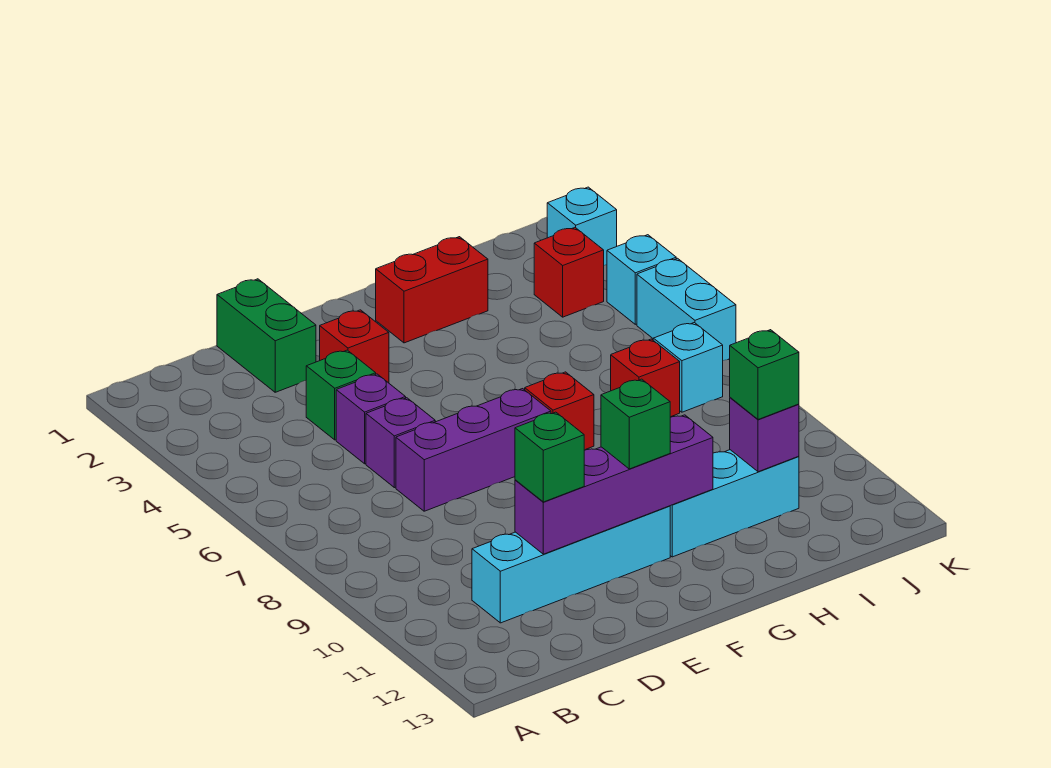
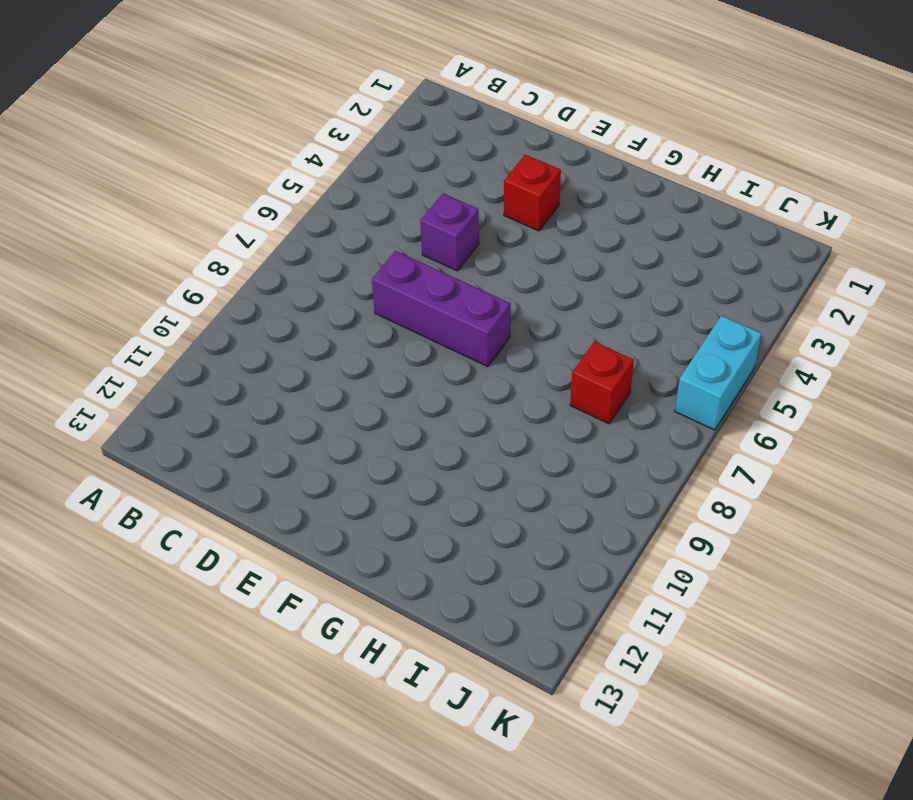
none -> cyan brick C11:F11 level 1
none -> green brick D1:D2 level 1
none -> green brick D4 level 1

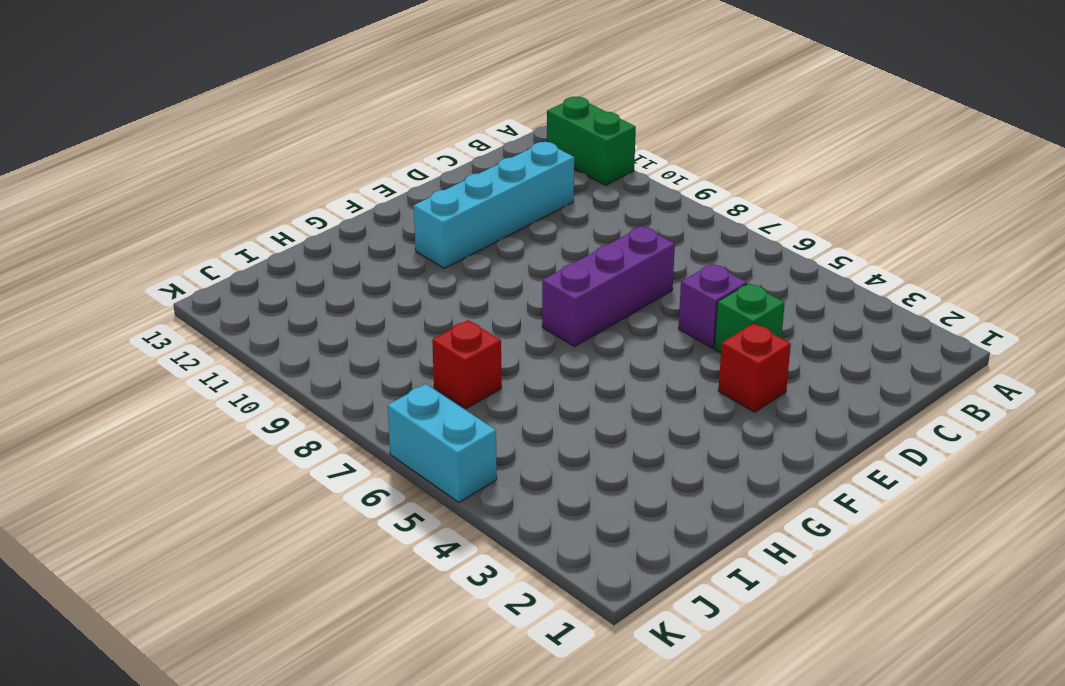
green brick A11:A12 level 1 -> green brick D1:D2 level 1
none -> purple brick D6 level 1
none -> red brick G2:H2 level 1
none -> red brick G7 level 1

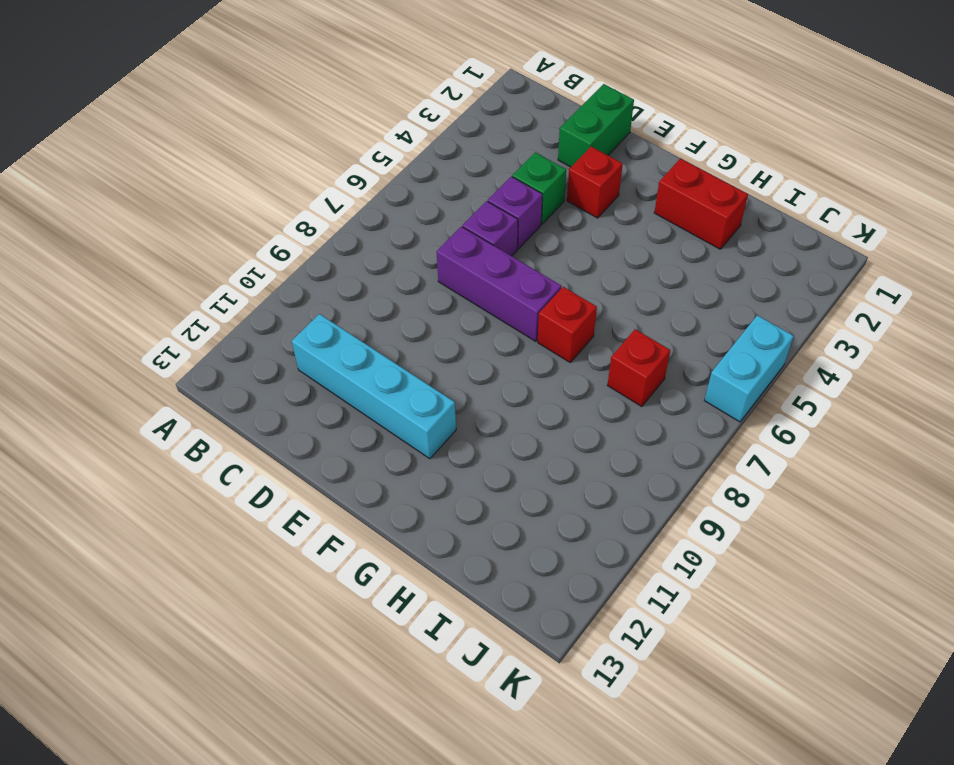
none -> cyan brick G11:I11 level 1
none -> red brick J3 level 1
none -> cyan brick J7 level 1

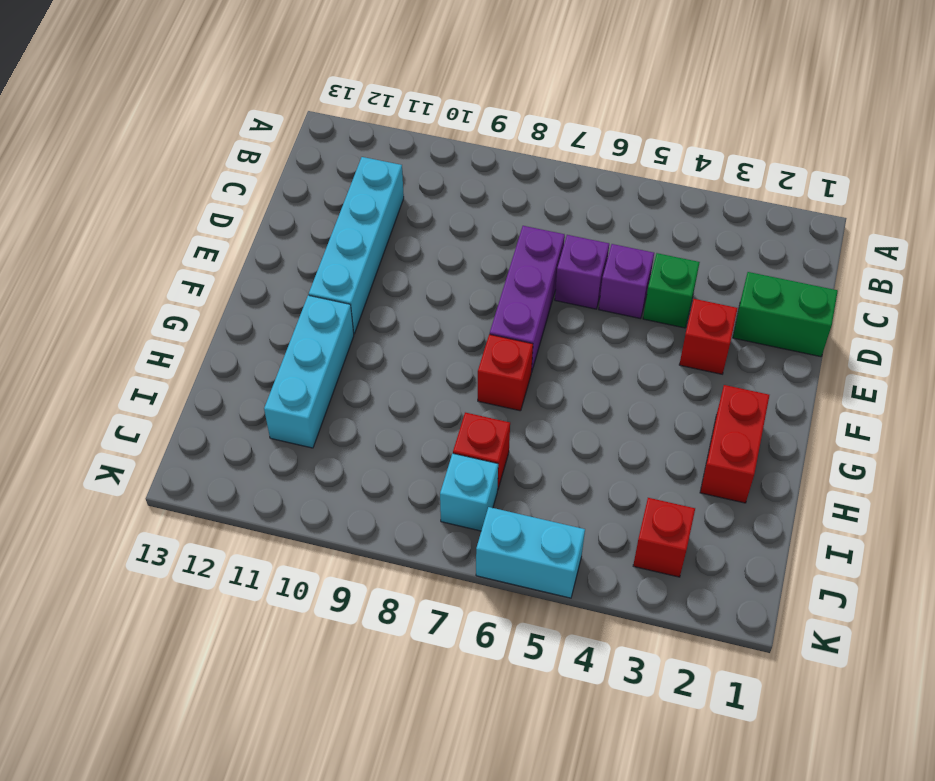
none -> cyan brick K2 level 1
none -> cyan brick K4 level 1
none -> purple brick D11:G11 level 2

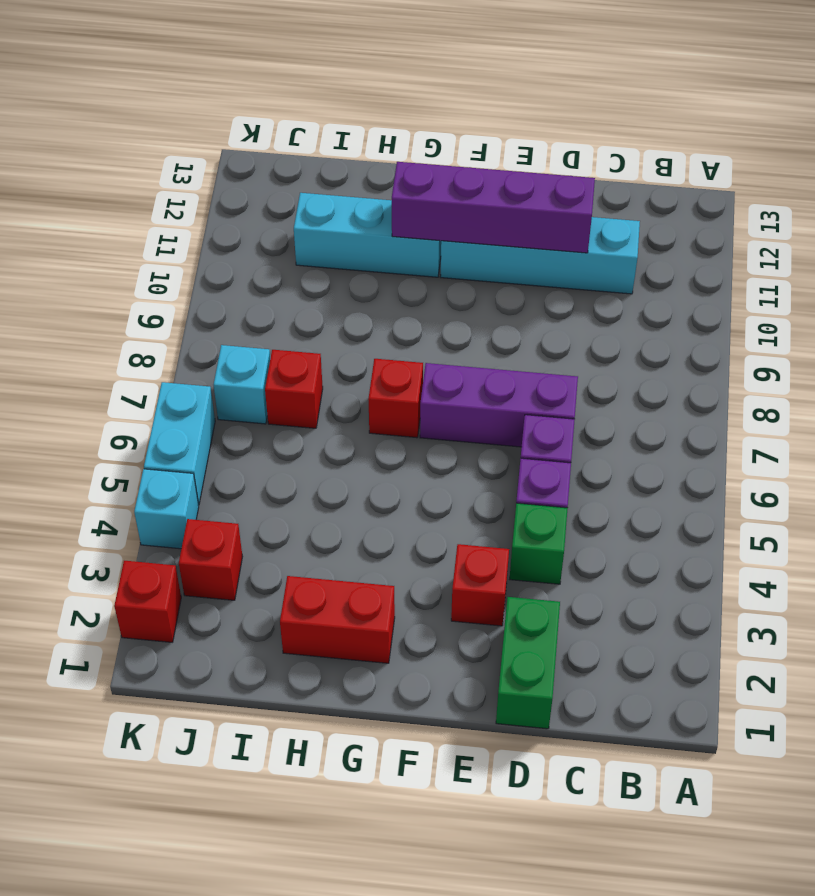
red brick K2 level 1 -> cyan brick K2 level 1
none -> purple brick I11 level 2
none -> green brick D11 level 3
none -> green brick F11 level 3

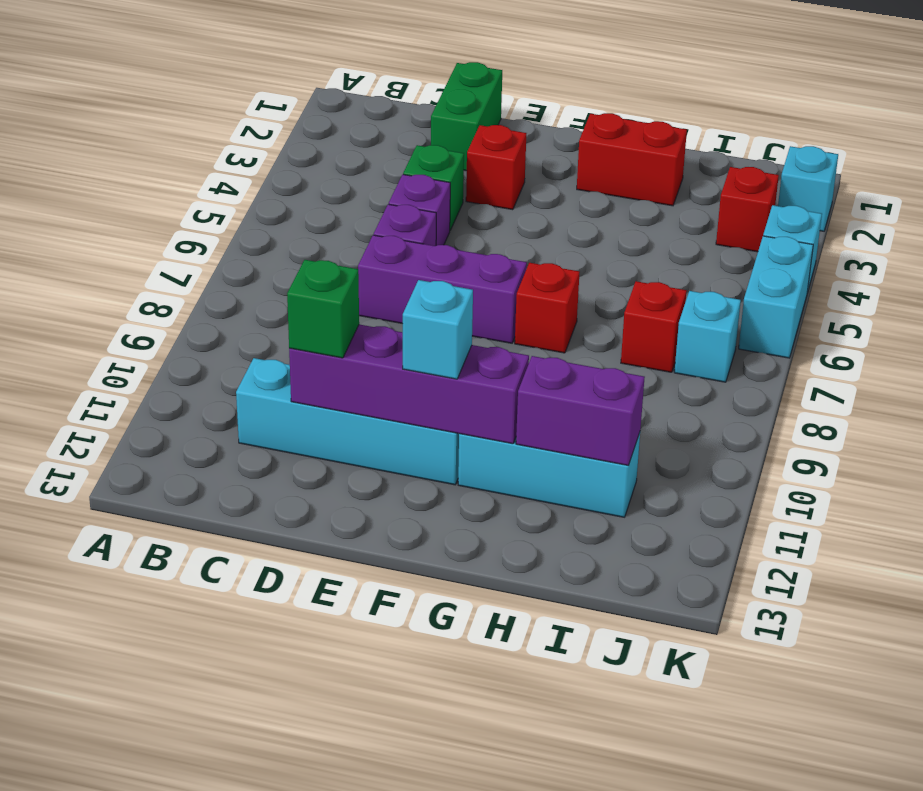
cyan brick F11 level 3 -> green brick F11 level 3
purple brick H11:I11 level 2 -> purple brick I11 level 2
none -> green brick I11 level 3

